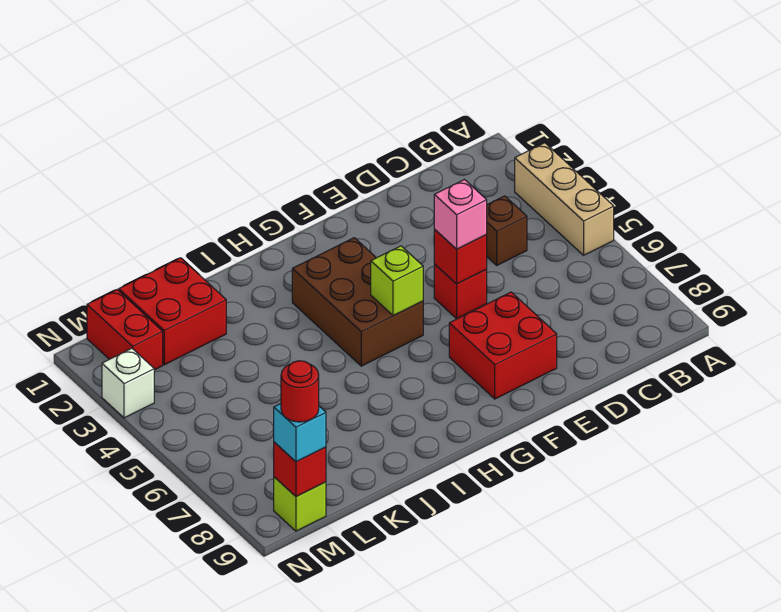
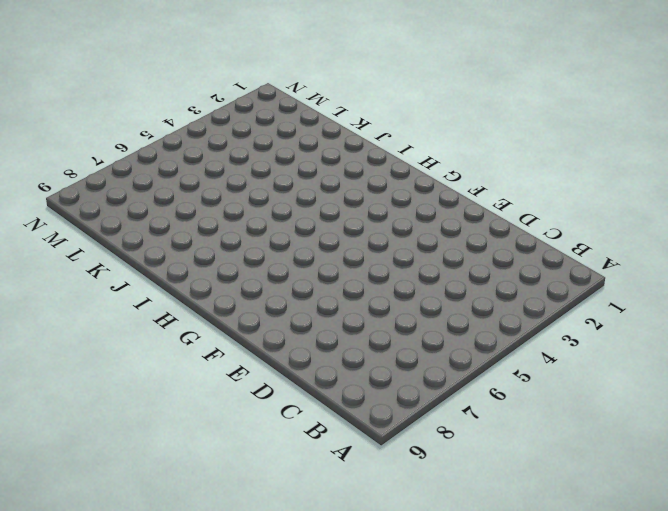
none -> tan brick A3:A5 level 1
none -> brown brick C4 level 1
none -> red brick E5 level 1

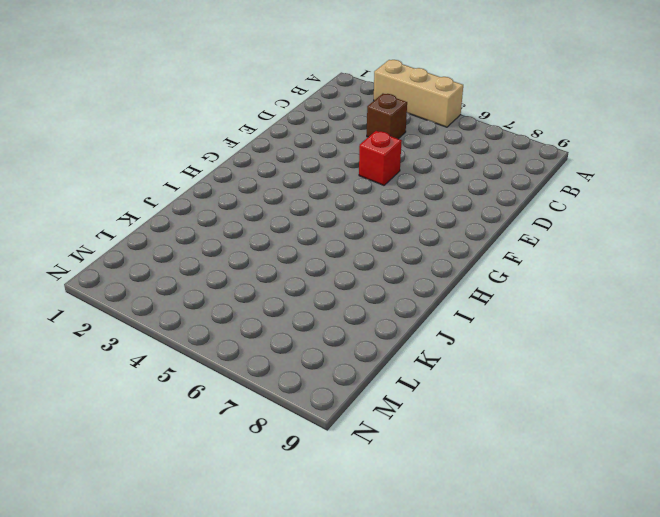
none -> red brick E7:F8 level 1
none -> brown brick G3:H5 level 1
none -> red brick K1:L2 level 1

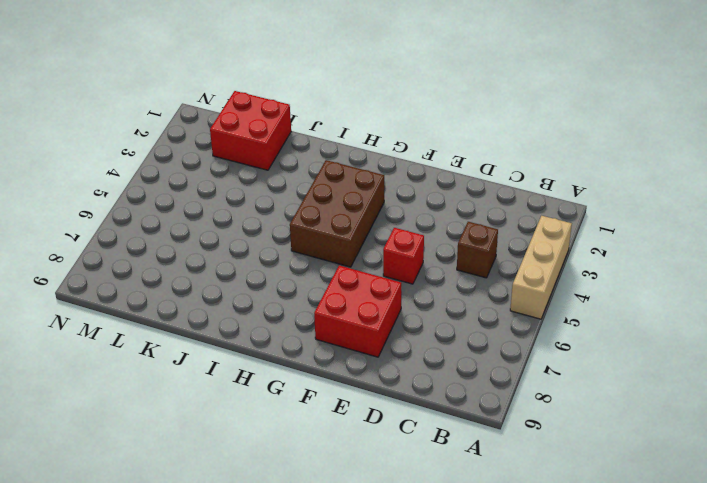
none -> red brick M1:M2 level 1
none -> lime brick M9 level 1
none -> white brick N3 level 1

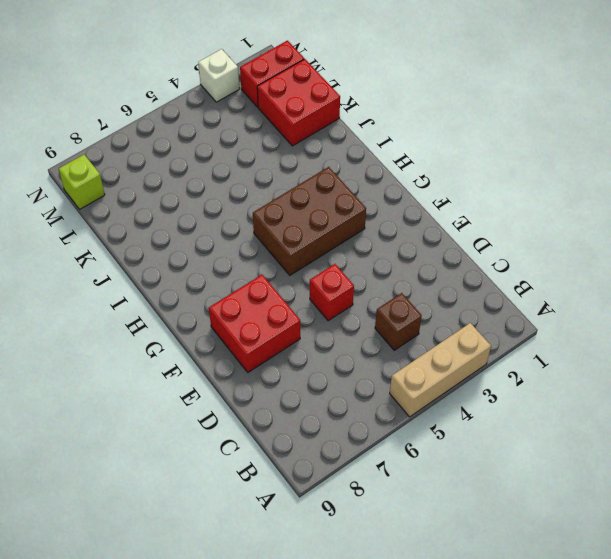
none -> red brick E5 level 2
none -> lime brick G5 level 2
none -> red brick M9 level 2

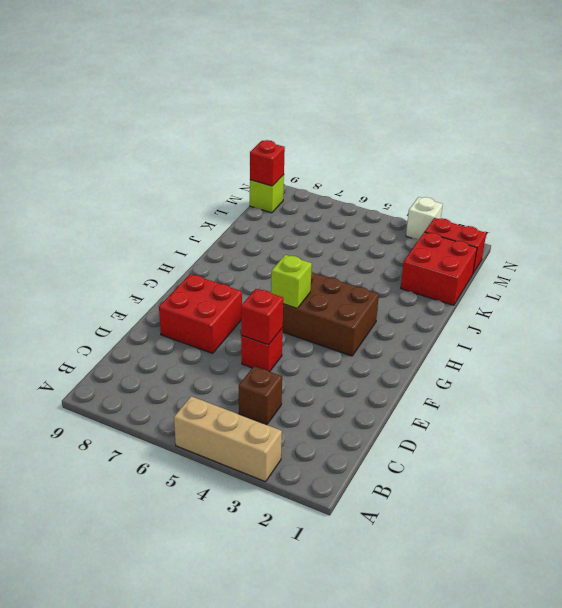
none -> pink brick E5 level 3
none -> cyan brick M9 level 3
none -> red round brick M9 level 4

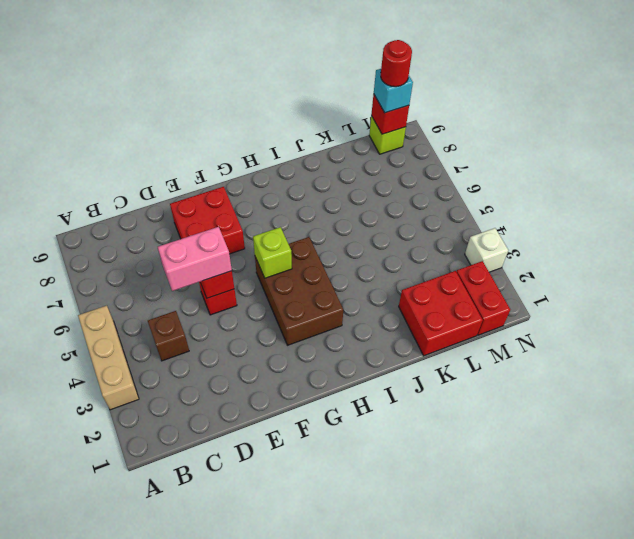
pink brick D5:E5 level 3 -> pink brick E5 level 3

